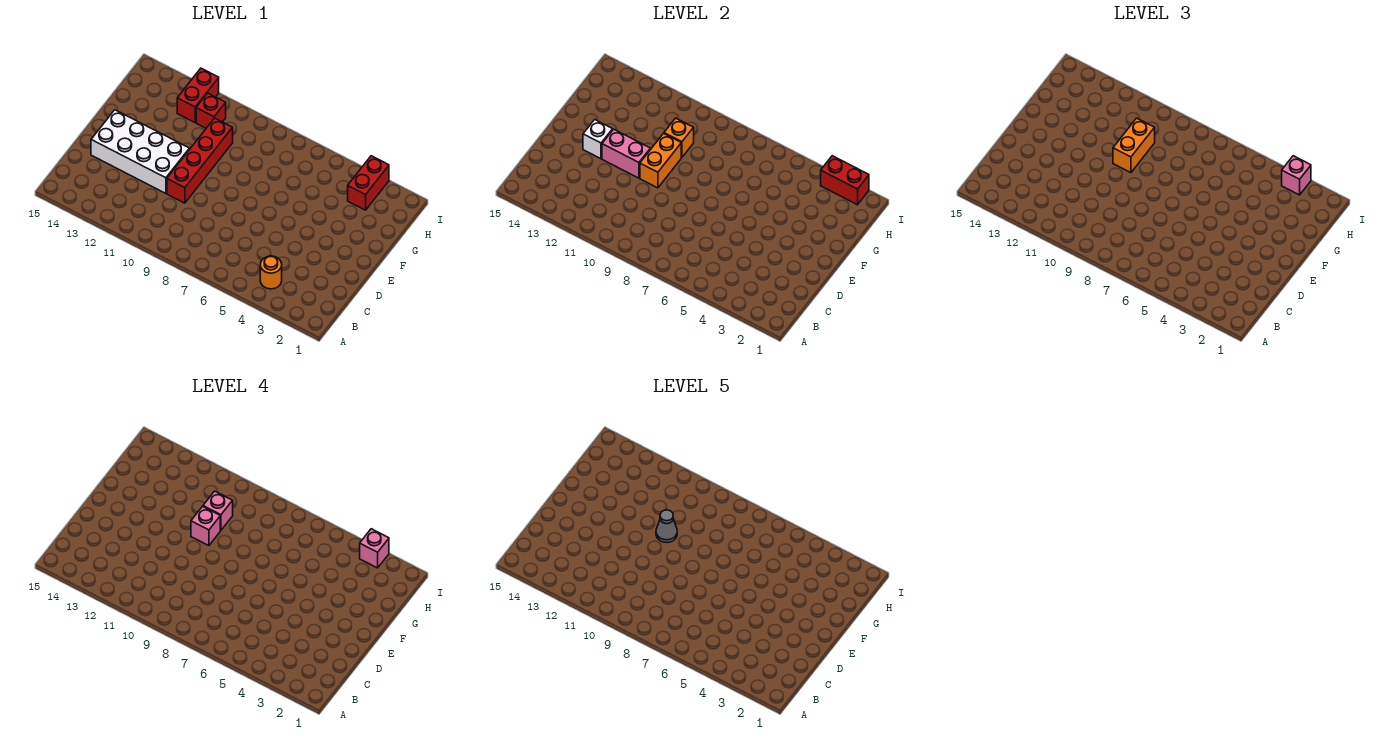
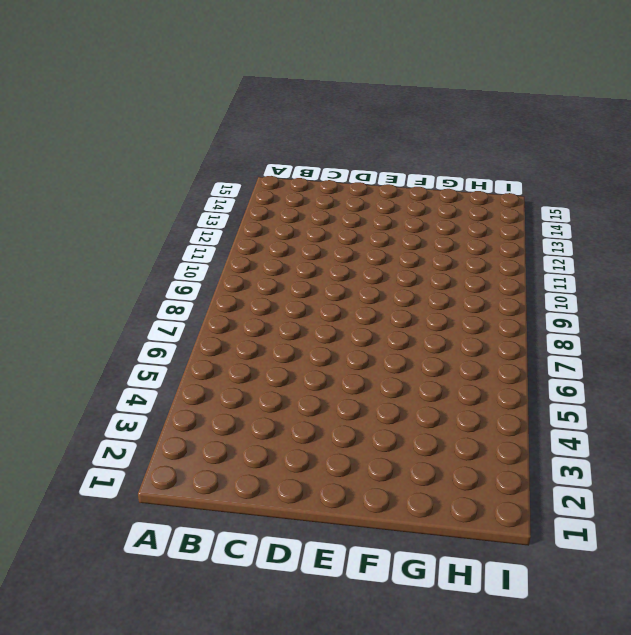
none -> orange round brick B4 level 1
none -> red brick D10:G10 level 1
none -> white brick D11:E14 level 1

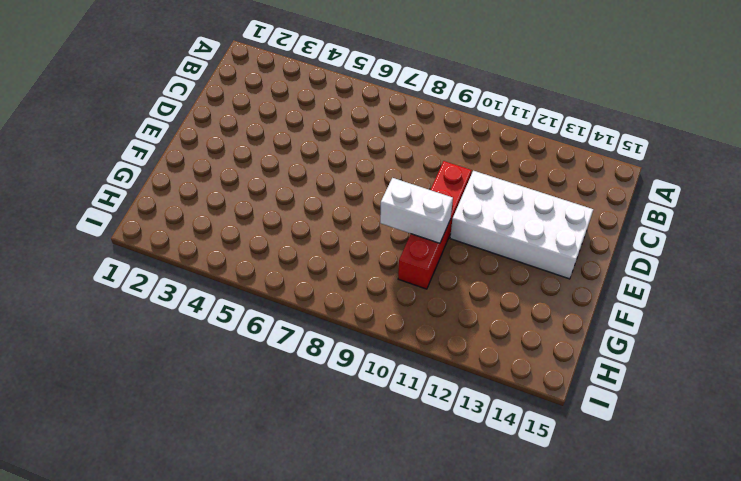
white brick F9:F10 level 2 -> orange brick E10:F10 level 2
none -> orange round brick B4 level 1
none -> red brick H3:I3 level 1
none -> red brick H11 level 1

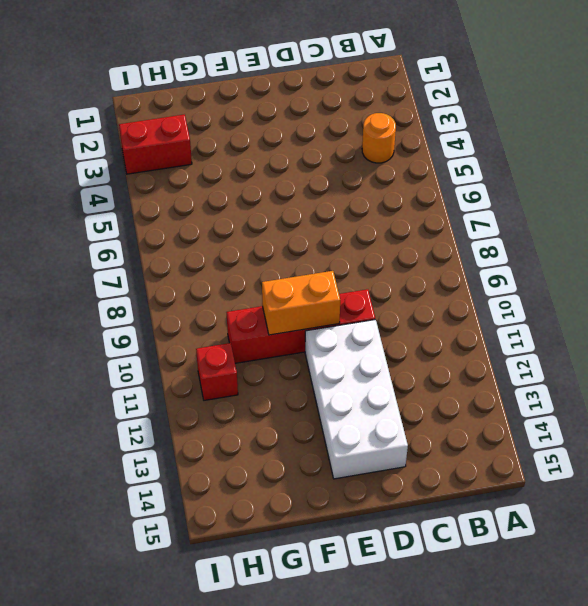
none -> red brick H12:I12 level 1
none -> pink brick E11:E12 level 2
none -> white brick E13 level 2

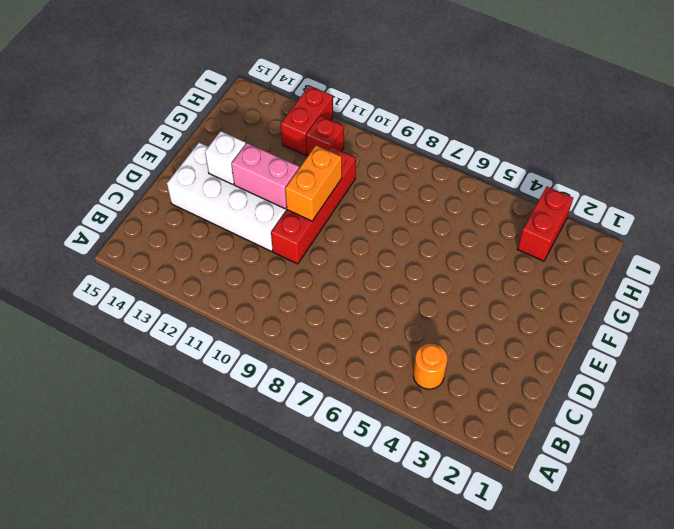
none -> orange brick G10 level 2
none -> red brick I2:I3 level 2
none -> orange brick F10:G10 level 3

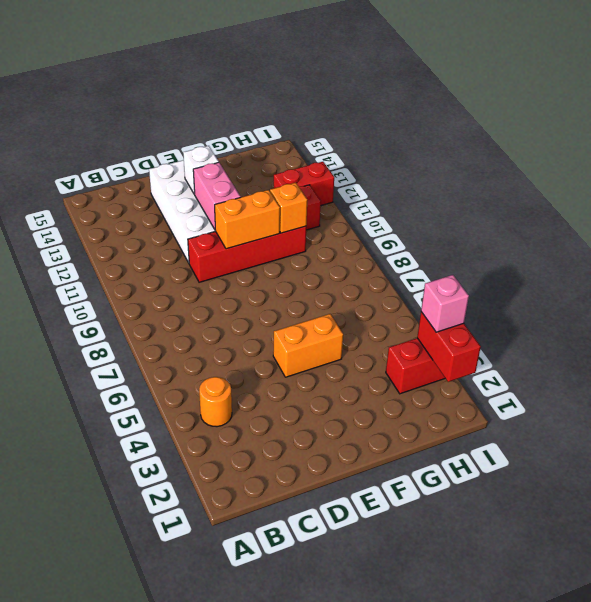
orange brick E5:F5 level 1 -> orange brick F10:G10 level 3
none -> pink brick F10 level 4
none -> pink brick G10 level 4
none -> pink brick I3 level 4

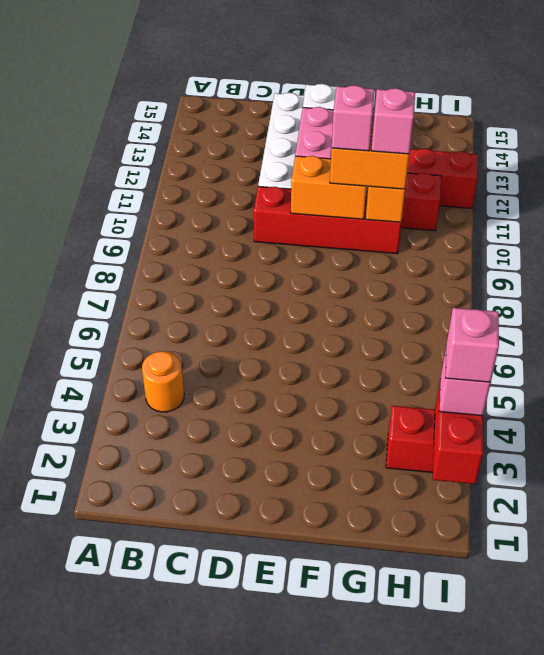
none -> grey cone F10 level 5

